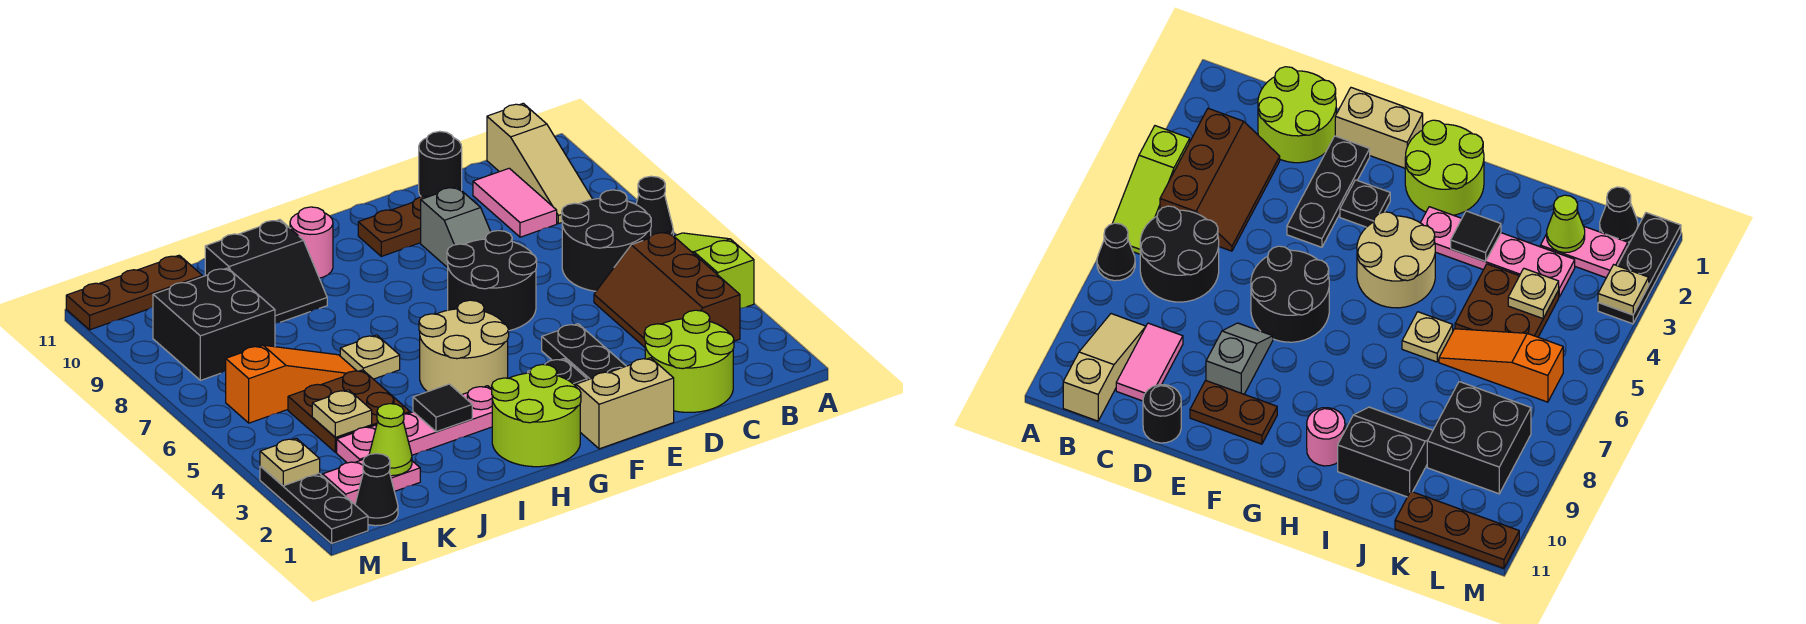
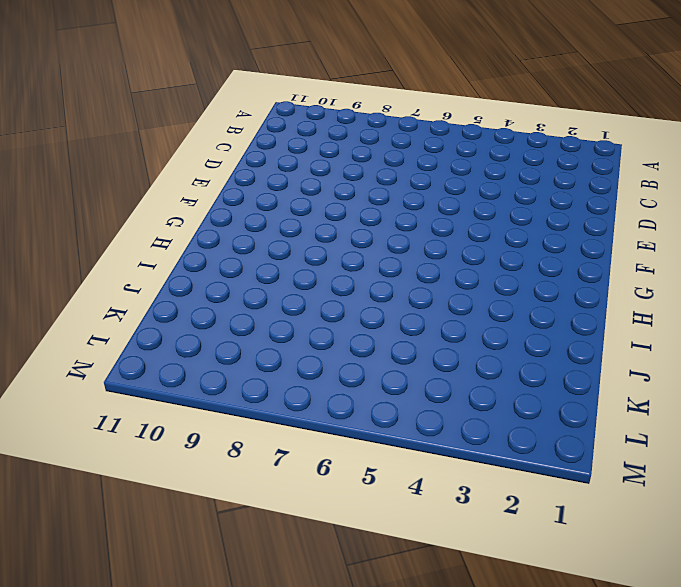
none -> lime slope A4:A6 level 1 top 4
none -> black cone A7 level 1
none -> brown slope B3:C5 level 1 top B
none -> black round brick B6:C7 level 1

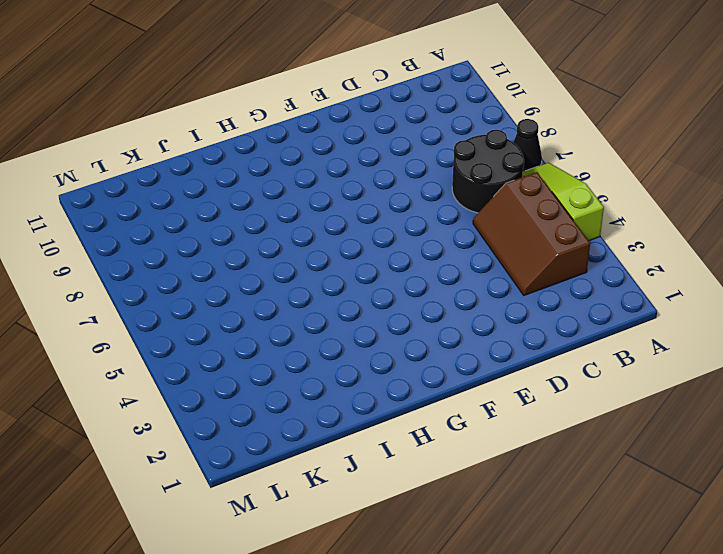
none -> tan slope B9:B11 level 1 top 11
none -> lime round brick C1:D2 level 1
none -> pink tile C9:C10 level 1
none -> black round brick D11 level 1

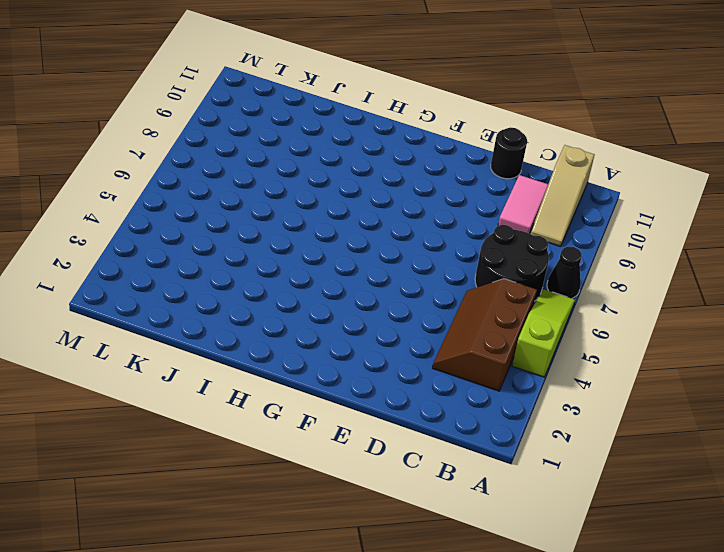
none -> lime round brick C1:D2 level 1
none -> tan brick E1:F1 level 1
none -> black plate E2:E4 level 1
none -> black round brick E6:F7 level 1

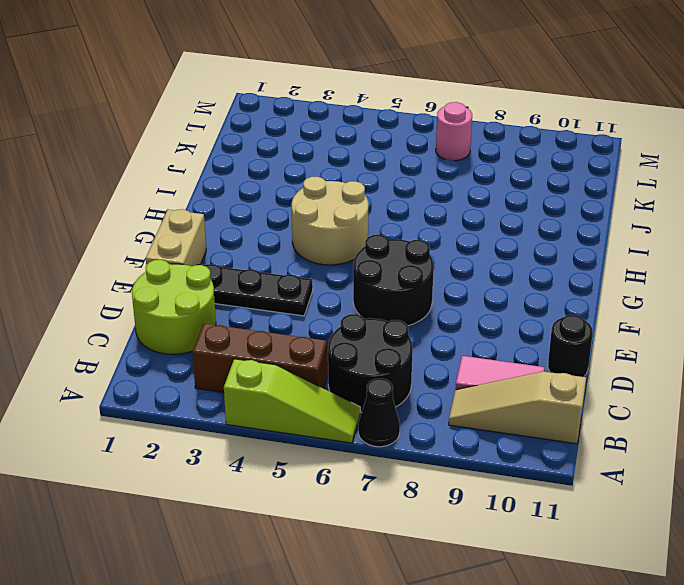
pink round brick L7 level 1 -> pink round brick H10 level 1
none -> grey slope E8:E9 level 1 top 9
none -> brown plate E10:F10 level 1
none -> black plate F3 level 1
none -> lime round brick G1:H2 level 1

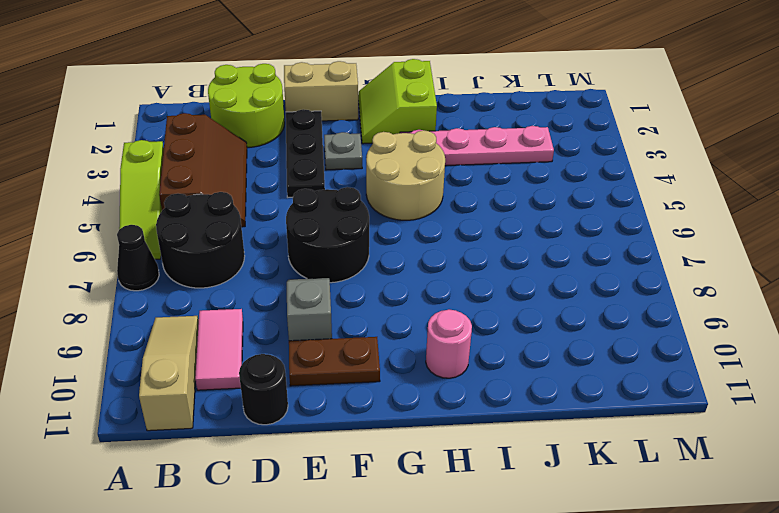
grey plate F3 level 1 -> black plate F3 level 1
lime slope G1:H2 level 1 top H -> lime round brick G1:H2 level 1
none -> tan plate I6 level 1
none -> black slope I9:J10 level 1 top 10
none -> brown plate J4:K5 level 1
none -> orange slope J6:L6 level 1 top L

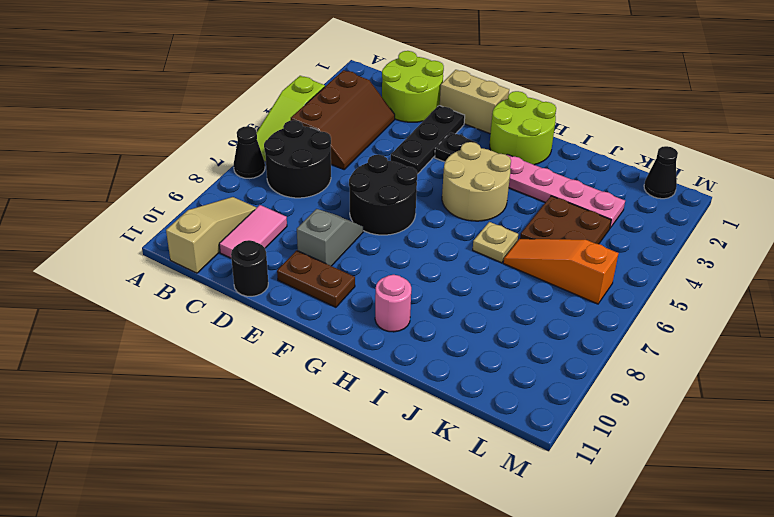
none -> black slope I9:J10 level 1 top 10
none -> pink plate K2:L2 level 1
none -> black brick K8:L9 level 1
none -> brown plate K11:M11 level 1

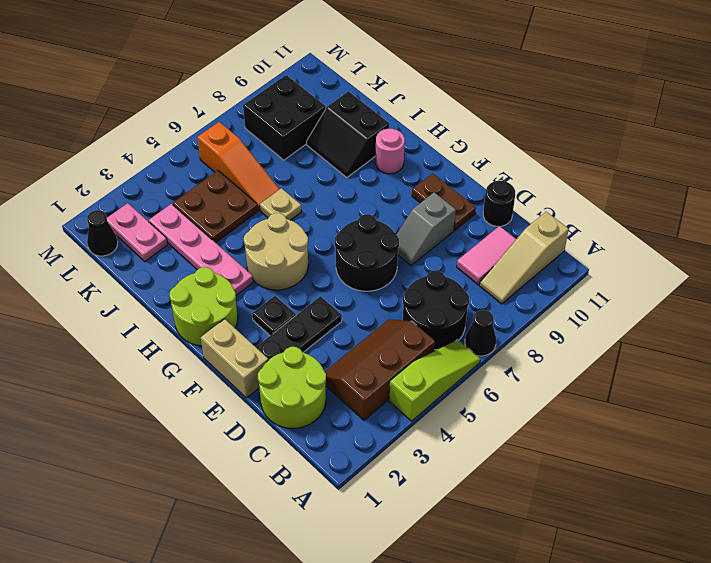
none -> brown plate K11:M11 level 1
none -> black plate M1:M3 level 1
none -> black tile I3 level 2
none -> lime cone K2 level 2

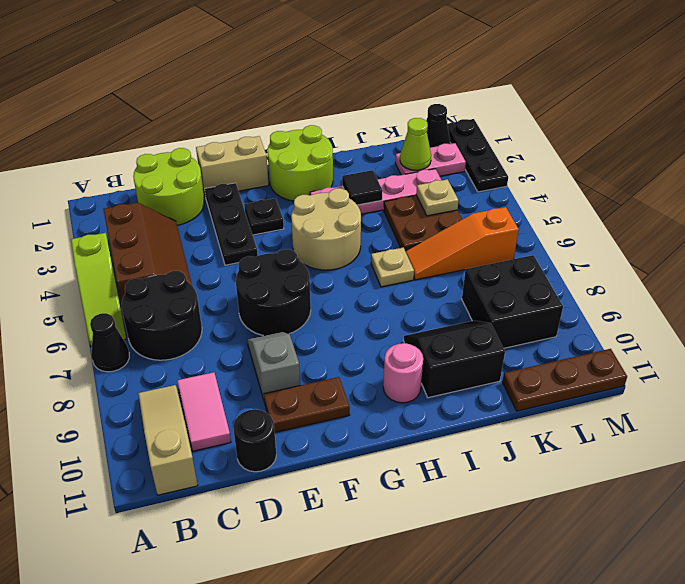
none -> tan plate M3 level 2

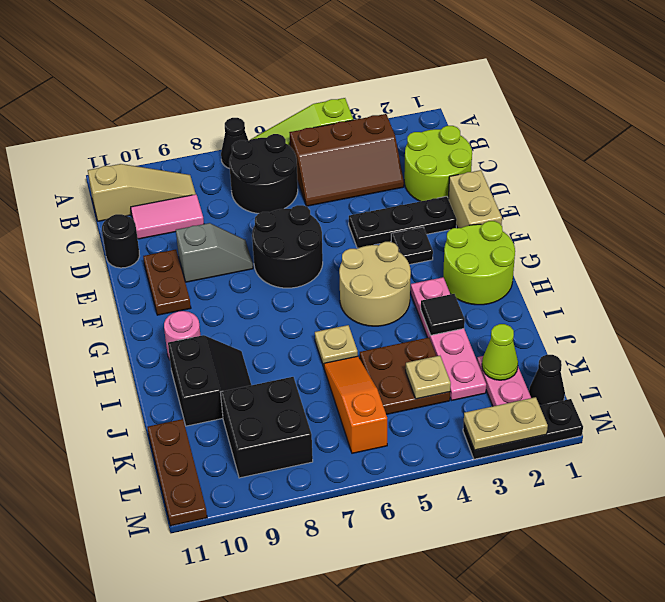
tan plate M2:M3 level 2 -> tan plate M3 level 2

